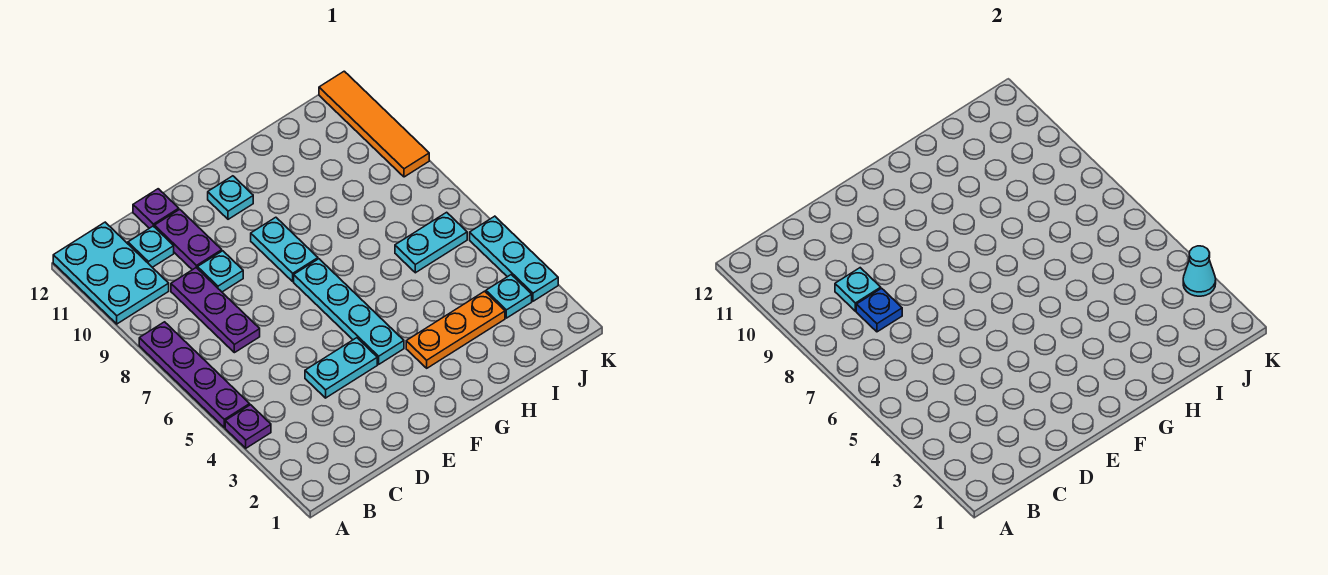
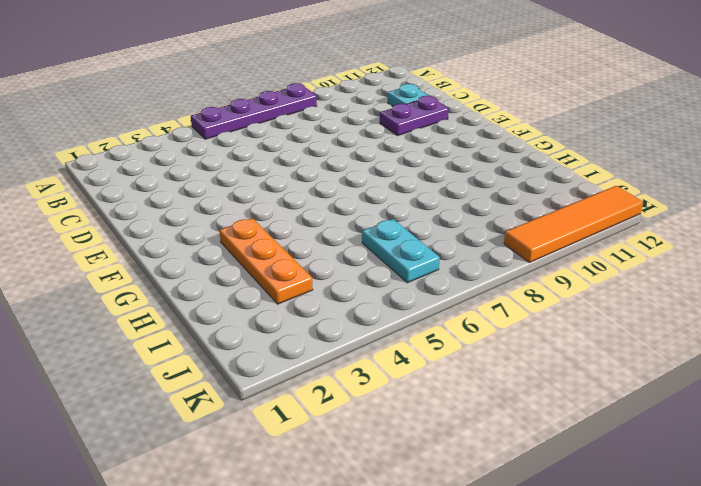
none -> purple plate A4 level 1
none -> cyan plate A10:B12 level 1
none -> purple plate C7:C9 level 1

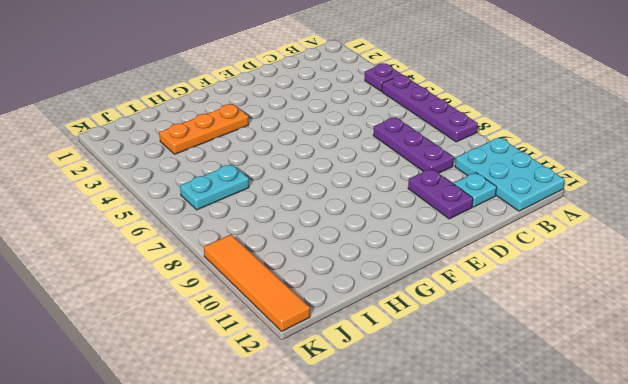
none -> cyan plate D4:E4 level 1
none -> cyan plate D9 level 1
none -> purple plate D12 level 1

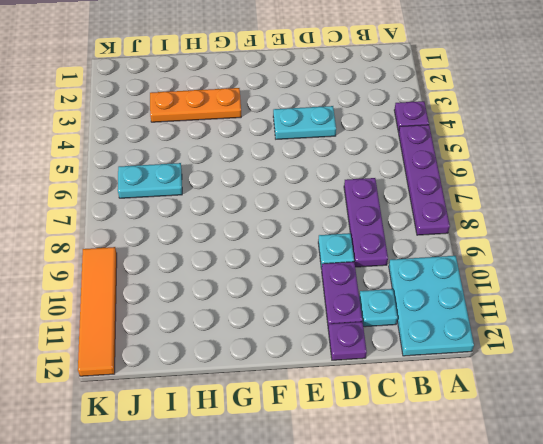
none -> cyan plate F4:F7 level 1
none -> cyan plate F8:F9 level 1
none -> cyan plate F11 level 1

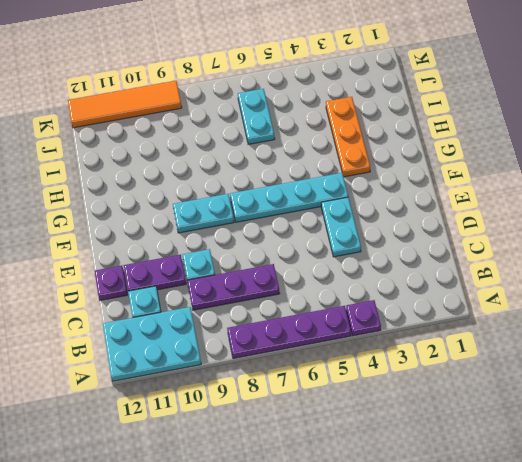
none -> cyan plate F11 level 1
none -> cyan plate J3 level 1
none -> cyan plate K3:K5 level 1

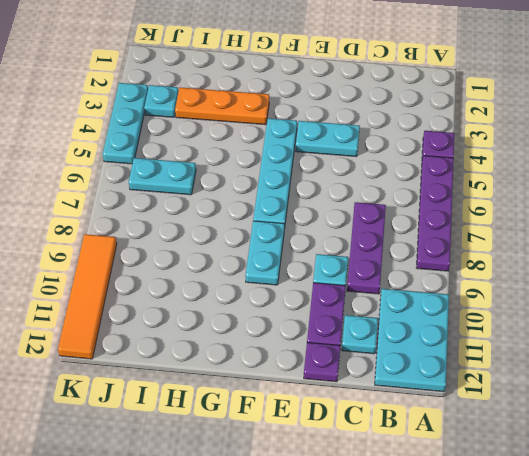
none -> cyan plate F11 level 1
none -> blue plate C8 level 2
none -> cyan plate C9 level 2

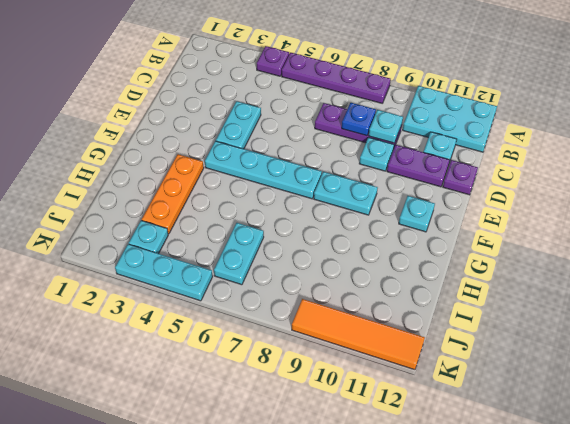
none -> cyan cone K3 level 2

